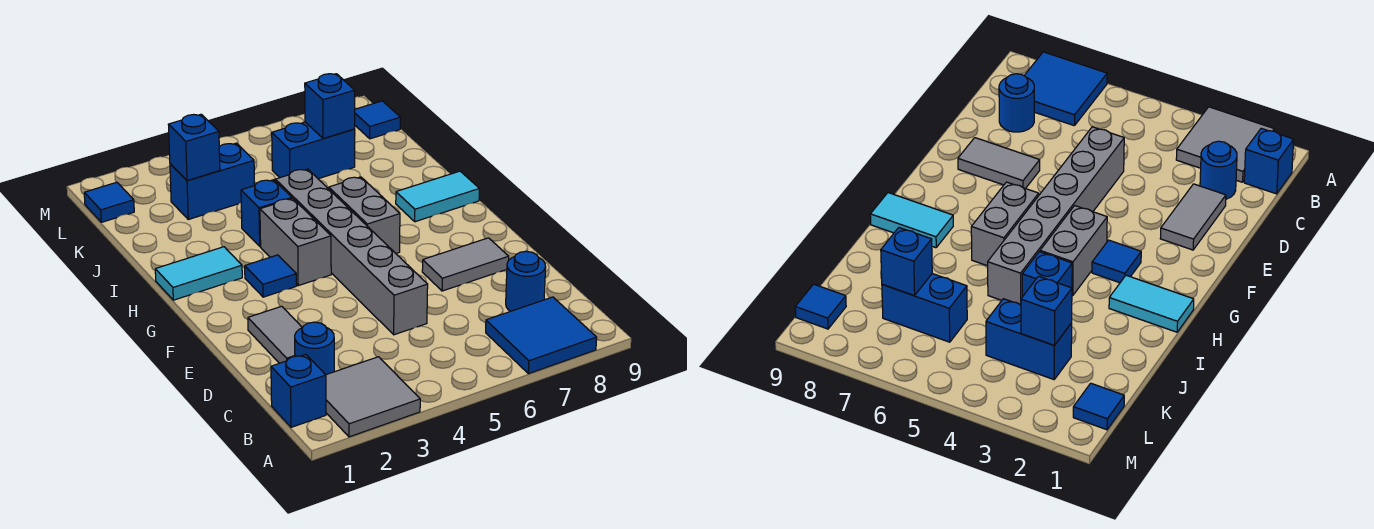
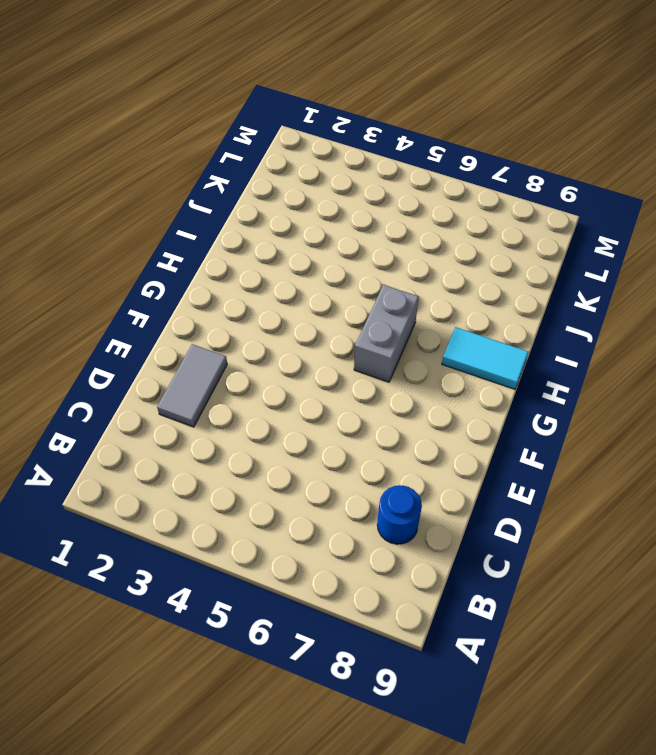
none -> grey tile A2:B3 level 1
none -> blue tile A7:B8 level 1
none -> blue brick B1 level 1

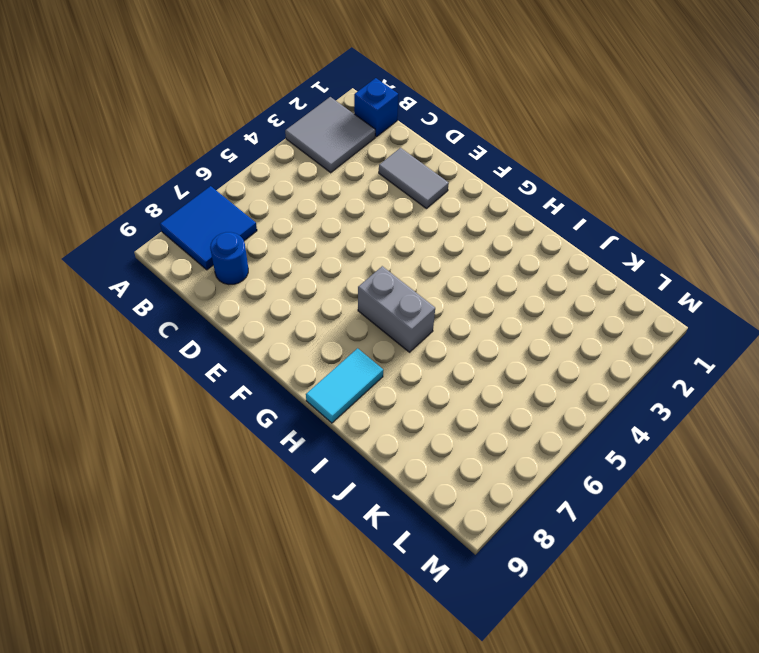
none -> blue round brick C2 level 1
none -> grey brick D5:I5 level 1
none -> grey tile E7:E8 level 1

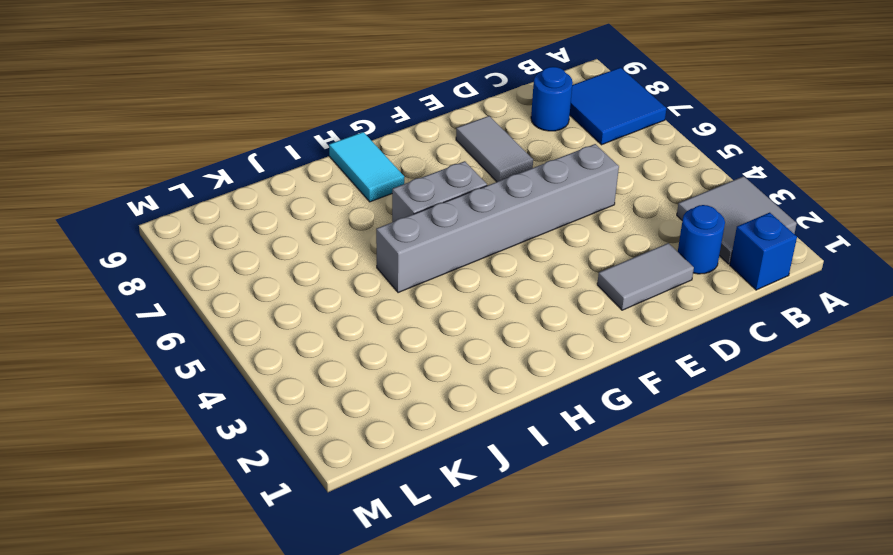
none -> blue tile G3 level 1
none -> grey brick G4:H4 level 1
none -> cyan tile H1:H2 level 1

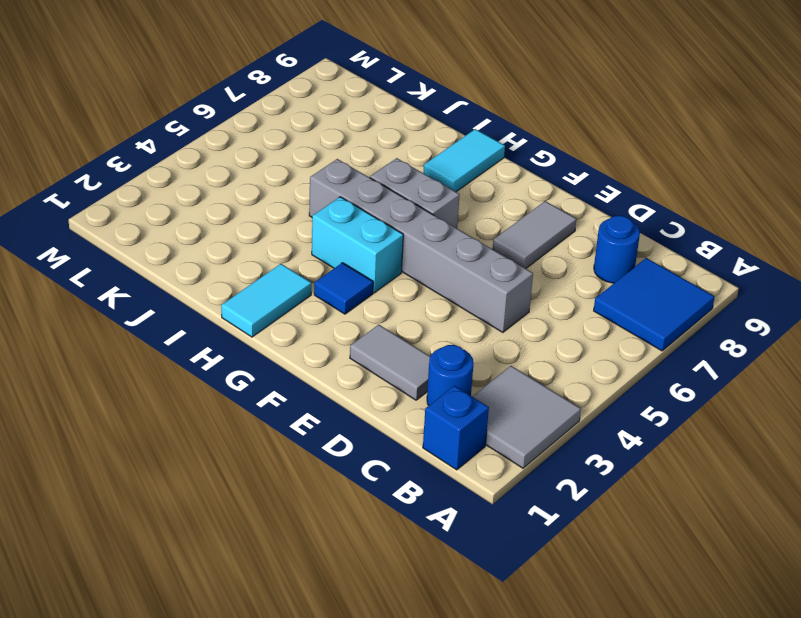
cyan brick G4:H4 level 1 -> grey brick G4:H4 level 1
none -> blue brick I4 level 1
none -> blue brick K3:K4 level 1
none -> blue brick K6:K7 level 1

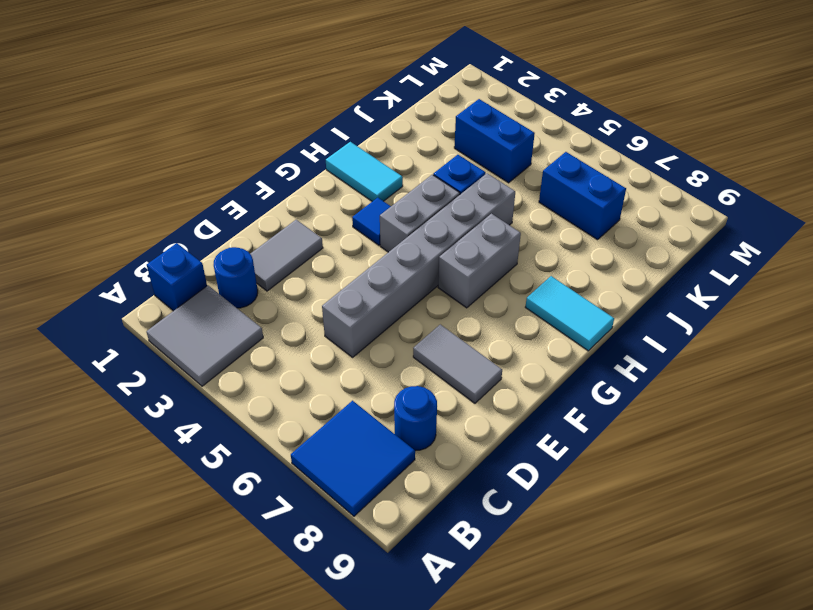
none -> blue tile L1 level 1
none -> blue tile L9 level 1
none -> blue brick K3 level 2

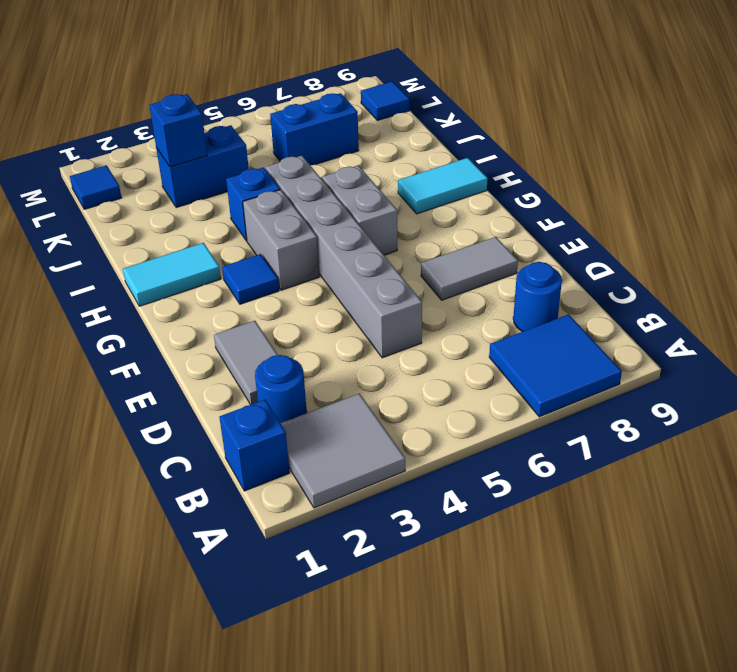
none -> blue brick K7 level 2

